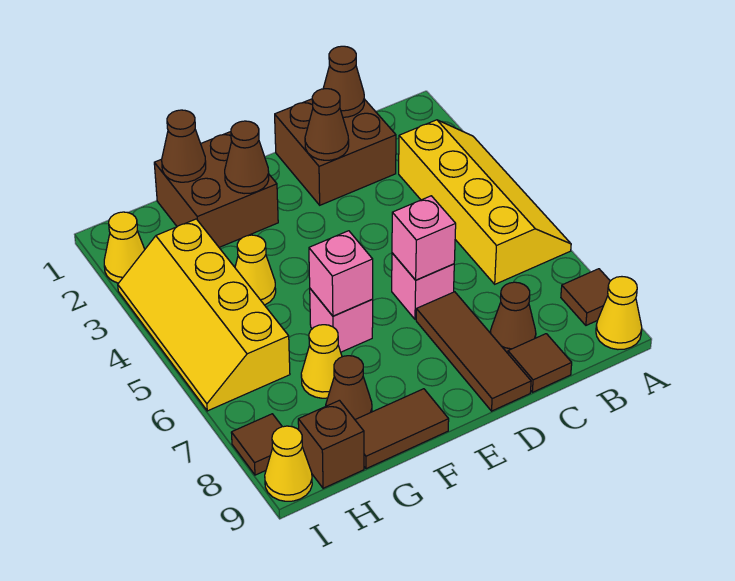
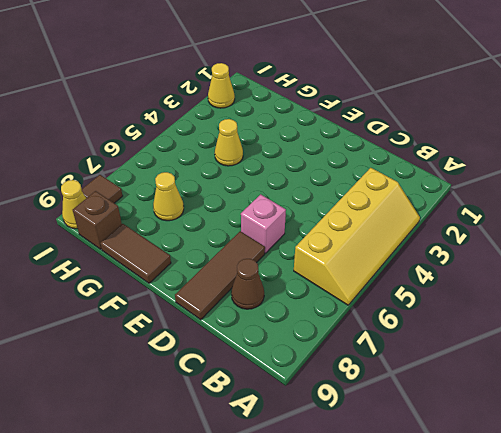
none -> brown tile A8 level 1
none -> yellow cone A9 level 1
none -> brown brick C1:D2 level 1

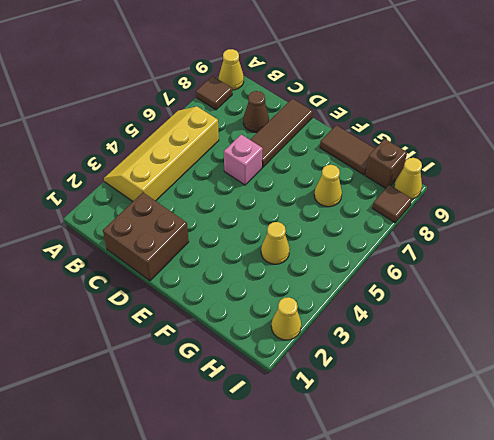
none -> brown tile C9 level 1
none -> brown brick F1:G2 level 1
none -> pink brick F6 level 1

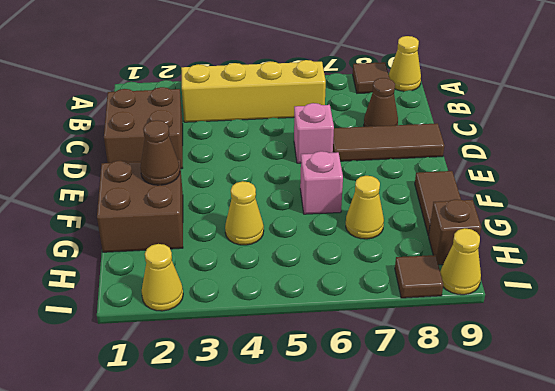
none -> brown tile C9 level 1
none -> brown cone G8 level 1
none -> yellow slope H3:I6 level 1 top H

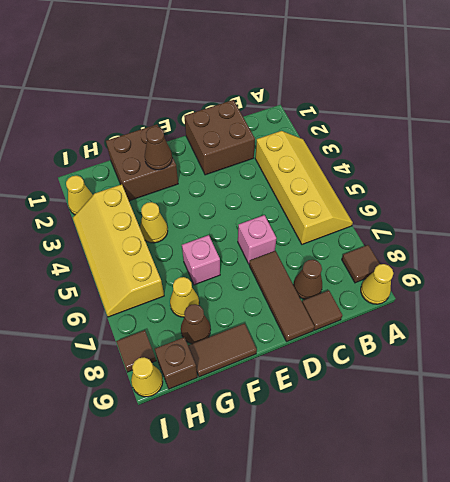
none -> brown cone C1 level 2
none -> brown cone D2 level 2
none -> pink brick D6 level 2

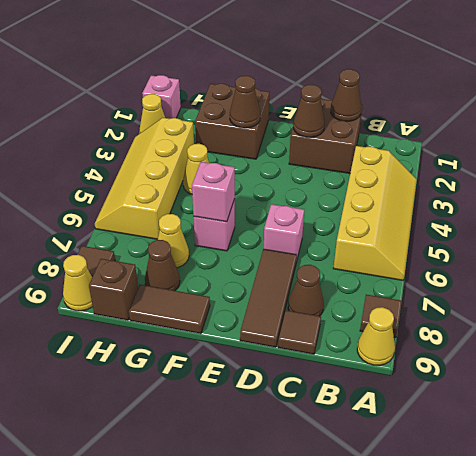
pink brick I1 level 1 -> pink brick D6 level 2
none -> brown cone G1 level 2

